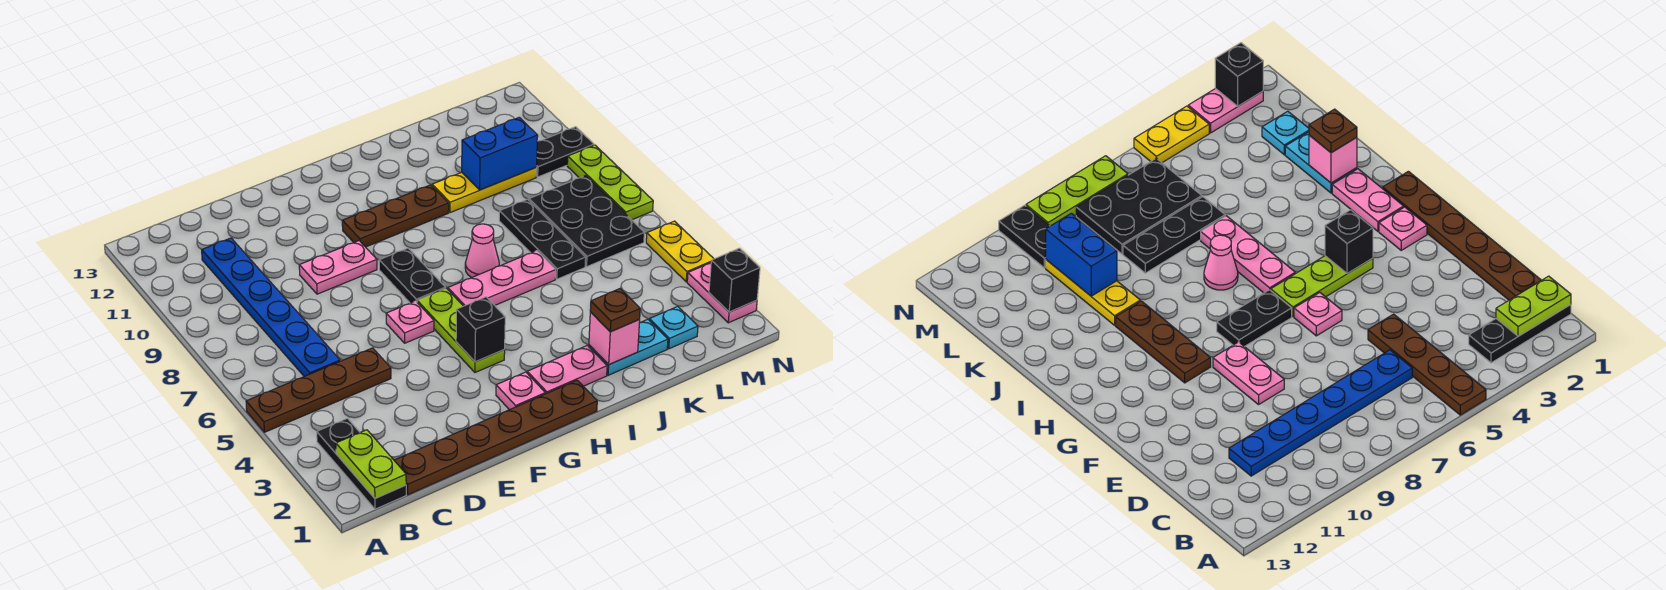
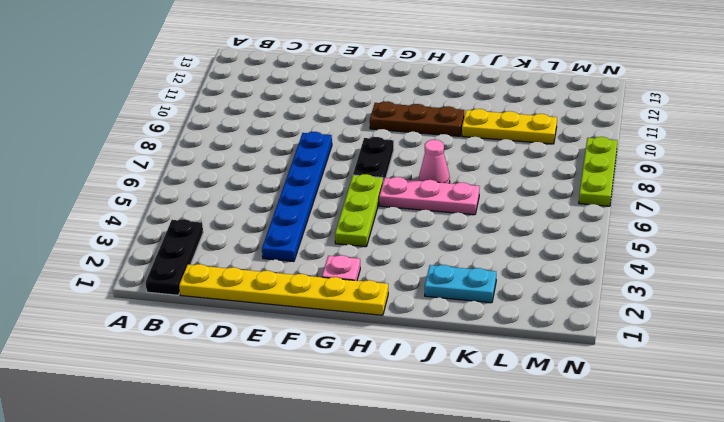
yellow plate C1:H1 level 1 -> brown plate C1:H1 level 1
blue plate E3:E8 level 1 -> blue plate C6:C11 level 1
none -> brown plate A5:D5 level 1
none -> pink plate E9:F9 level 1
none -> pink plate F6 level 1

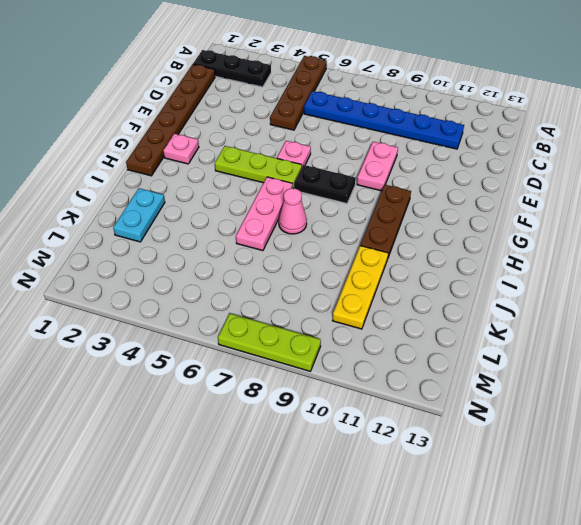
none -> pink plate H2:I2 level 1
none -> black plate K6:K8 level 1
none -> cyan plate L2 level 1

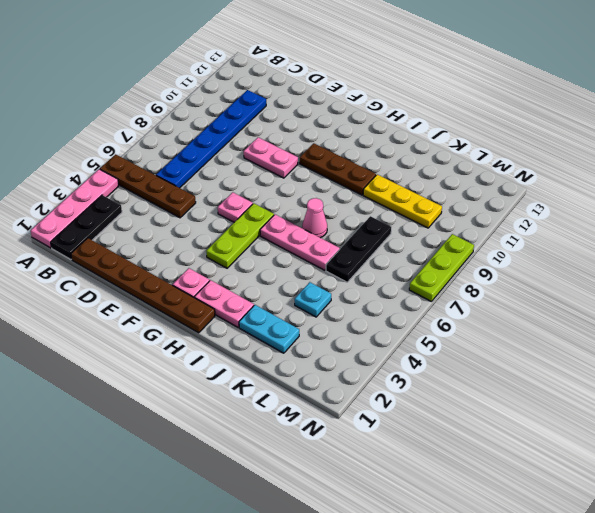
pink plate A1:A4 level 1 -> none
cyan plate K4 level 1 -> cyan plate L2 level 1
none -> black plate G7:G8 level 1
none -> black plate L6:M8 level 1
none -> black plate M10:N10 level 1

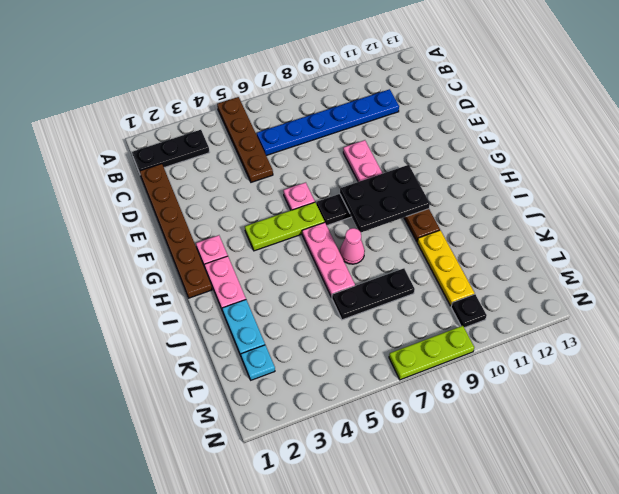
black plate G8:H10 level 2 -> black plate L6:M8 level 1
black plate M10 level 1 -> black plate M10:N10 level 1
none -> pink plate N2:N3 level 1
none -> yellow plate N4:N5 level 1
none -> lime plate B1:B2 level 2

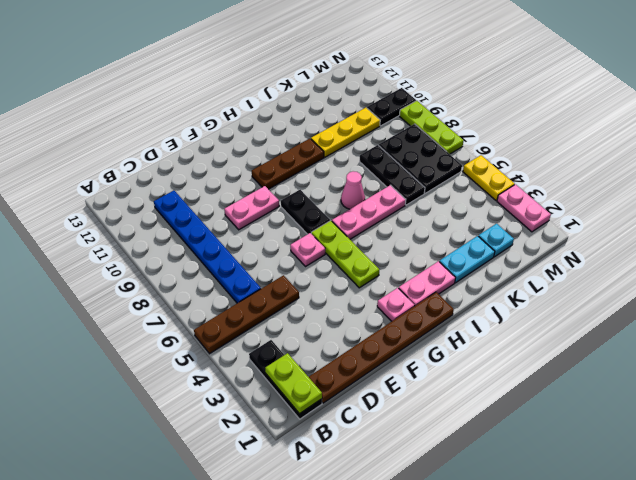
none -> black brick G4 level 2
none -> pink brick J2 level 2
none -> blue brick K10:L10 level 2

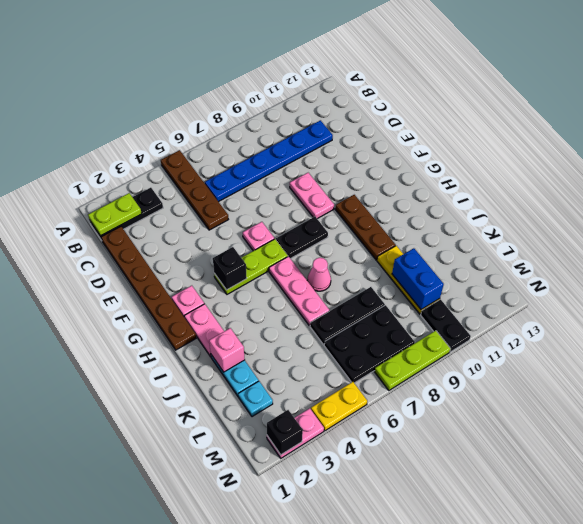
none -> brown plate J2 level 3

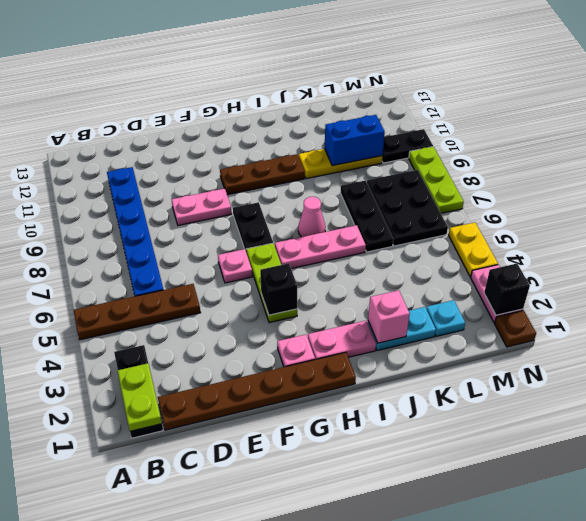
brown plate N1 level 1 -> brown plate J2 level 3

